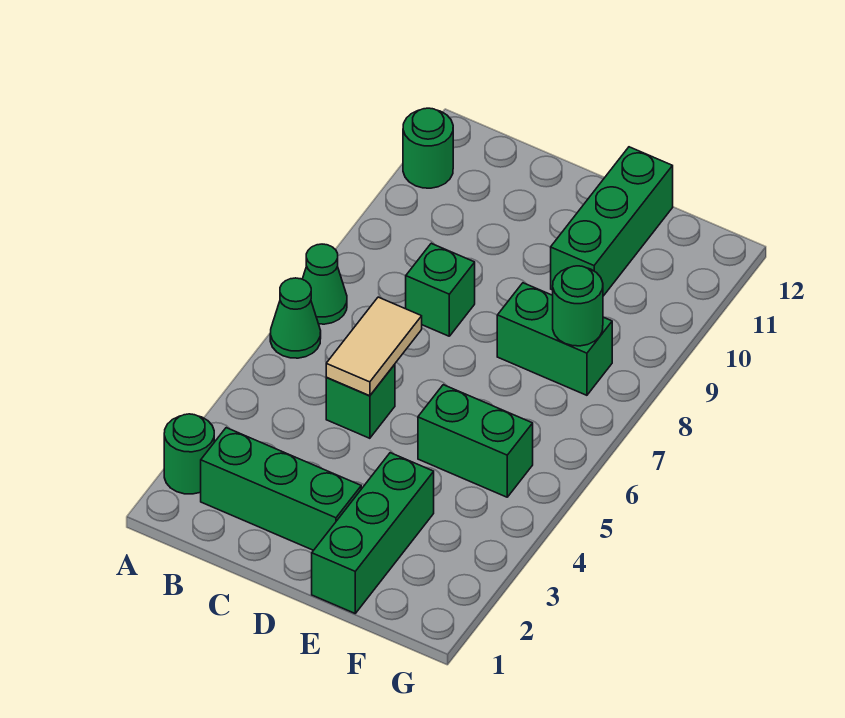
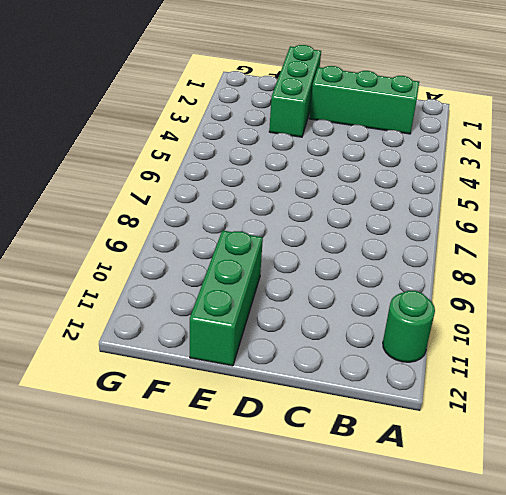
none -> green round brick A2 level 1
none -> green cone A6 level 1
none -> green cone A7 level 1

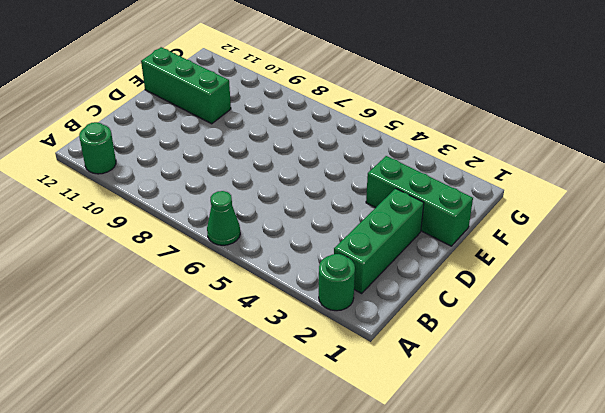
none -> green cone A7 level 1
none -> green brick C5 level 1
none -> green brick C8 level 1

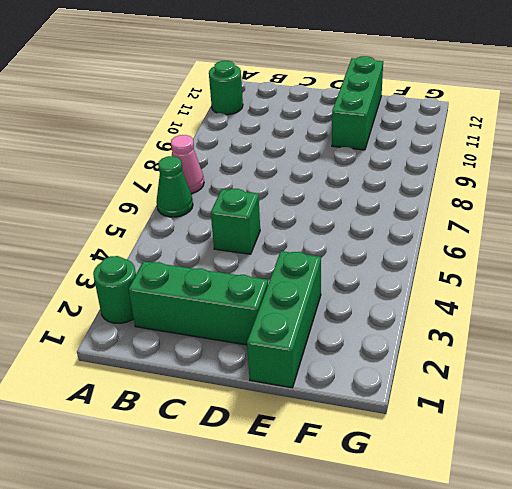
pink cone A7 level 1 -> green cone A7 level 1
none -> green brick C8 level 1
none -> green brick E5:F5 level 1
none -> green brick E8:F8 level 1

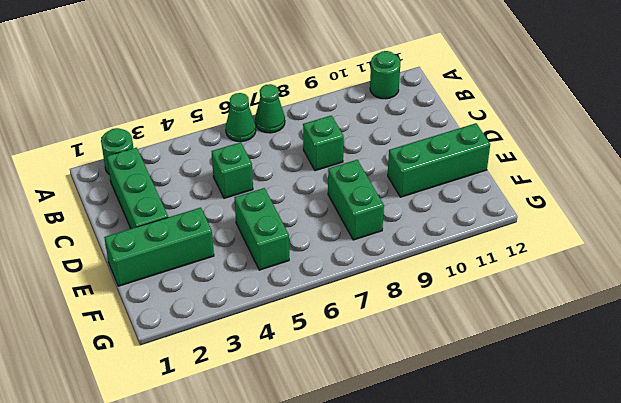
none -> tan tile C5:C6 level 2
none -> green round brick F8 level 2

